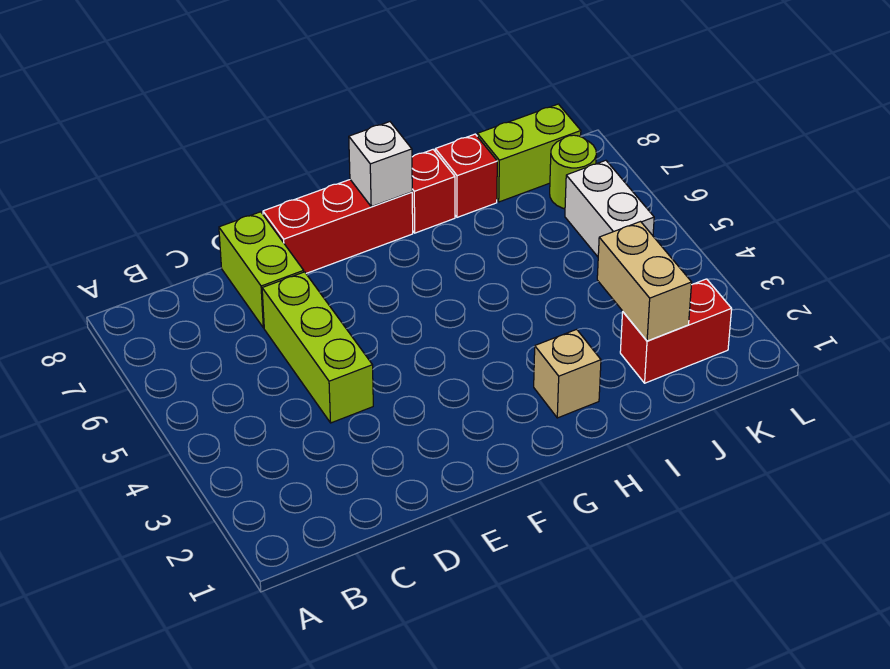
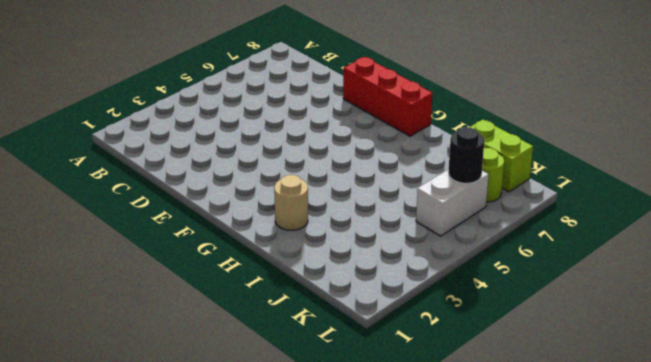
tan round brick H2 level 1 -> tan brick H2 level 1
black round brick K6 level 2 -> none
none -> lime brick D4:D6 level 1
none -> lime brick D7:D8 level 1
none -> red brick H8 level 1

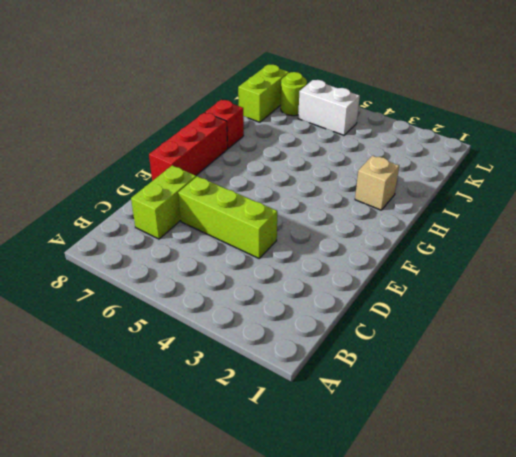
lime brick C7:D7 level 1 -> lime brick D7:D8 level 1
none -> red brick I8 level 1
none -> red brick J2:K2 level 1
none -> white brick G8 level 2

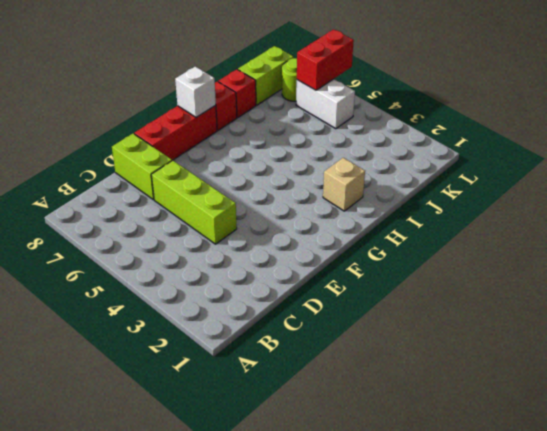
red brick K6:L6 level 2 -> red brick J2:K2 level 1
none -> tan brick J2:J3 level 2

